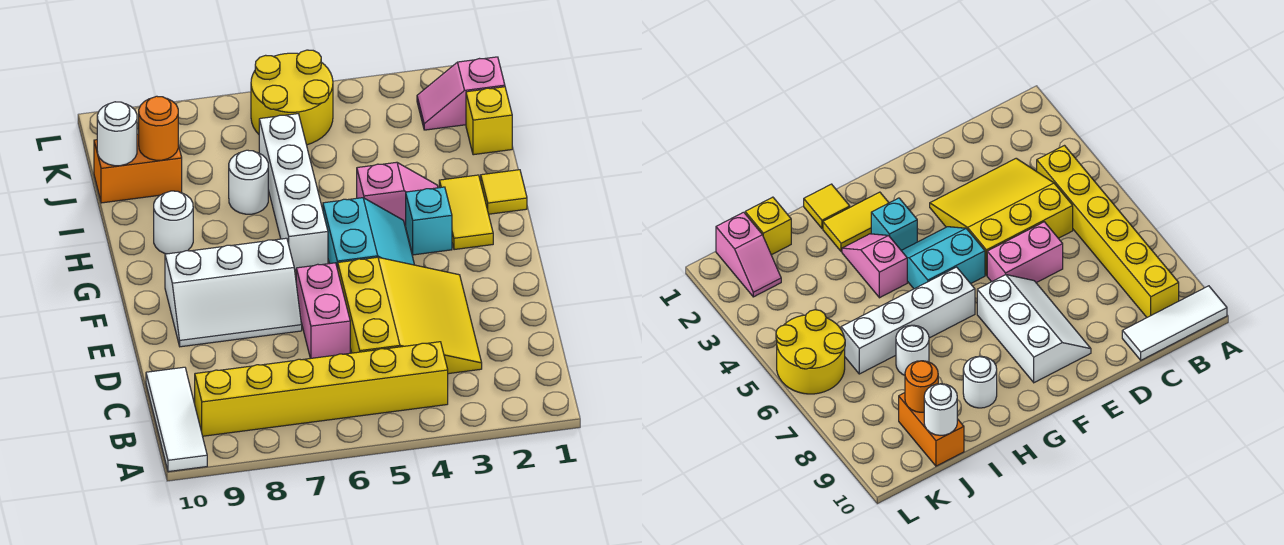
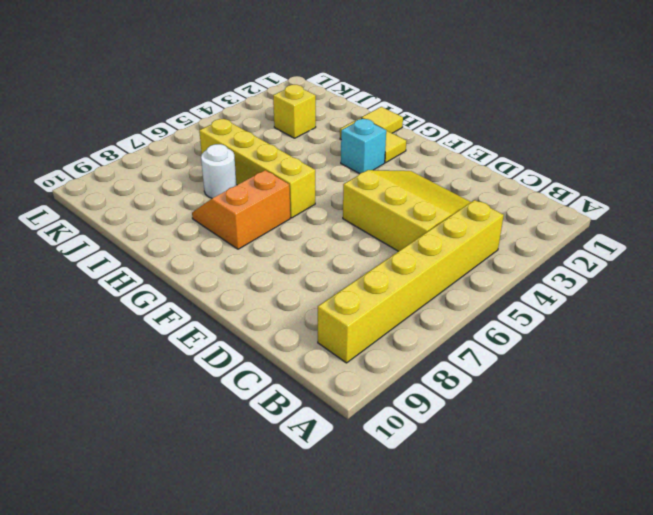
yellow brick G6:J6 level 1 -> white brick G6:J6 level 1
orange slope G7:H8 level 1 top G -> none
yellow brick J3 level 1 -> yellow brick J1 level 1
none -> white tile A10:C10 level 1
none -> pink brick D6:E6 level 1
none -> white slope E7:F9 level 1 top F

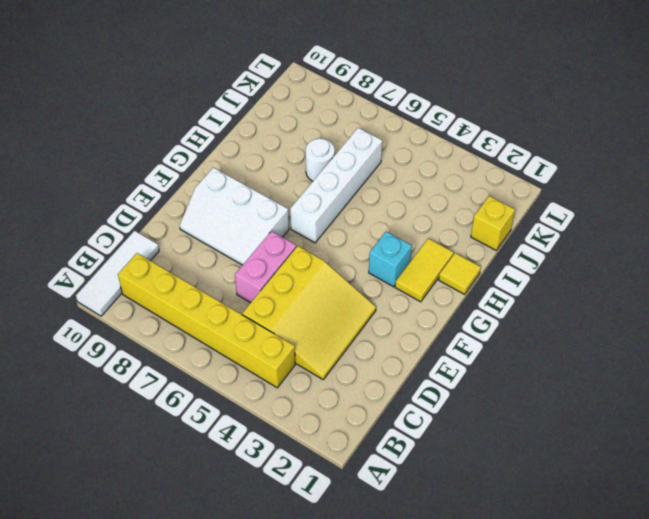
none -> cyan slope F4:G5 level 1 top 5
none -> pink slope H3:H4 level 1 top 4
none -> white round brick H9 level 1

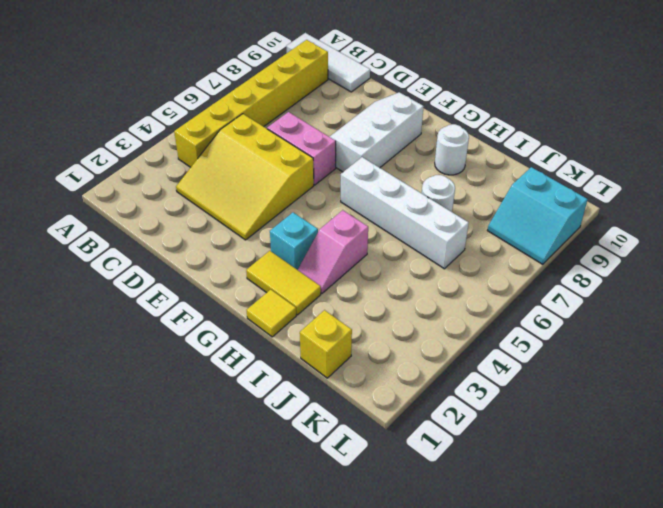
cyan slope K8:L9 level 1 top 9 -> cyan slope F4:G5 level 1 top 5
none -> orange brick J9:J10 level 1
none -> pink slope K1:K2 level 1 top 1
none -> yellow round brick K5:L6 level 1

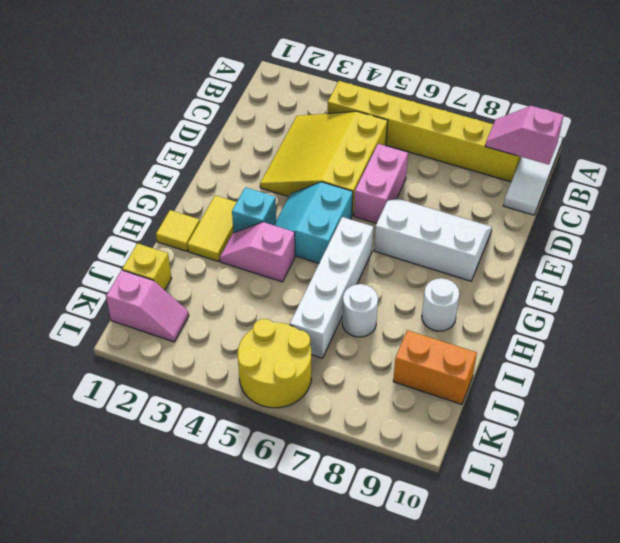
pink slope B9:B10 level 2 top 10 -> none
none -> orange round brick J9 level 2
none -> white round brick J10 level 2

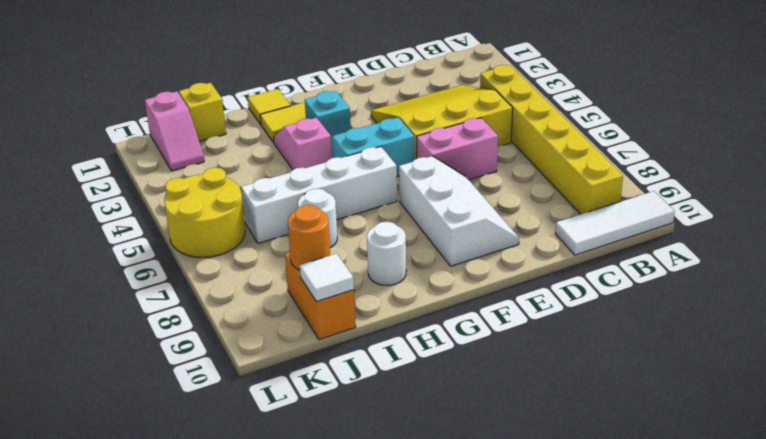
white tile J10 level 2 -> white round brick J10 level 2

